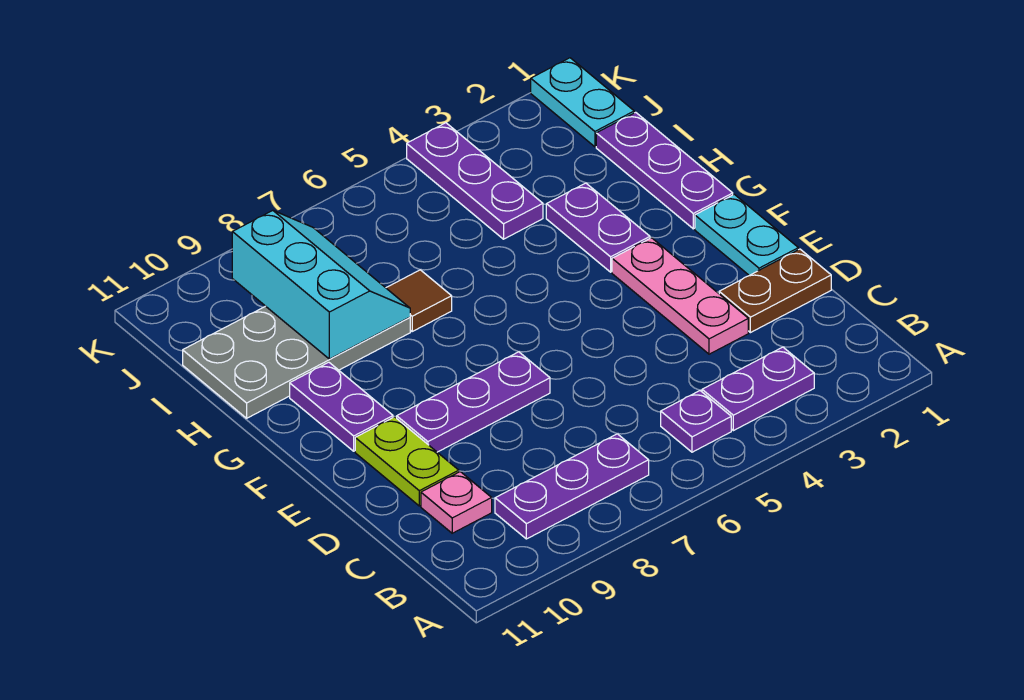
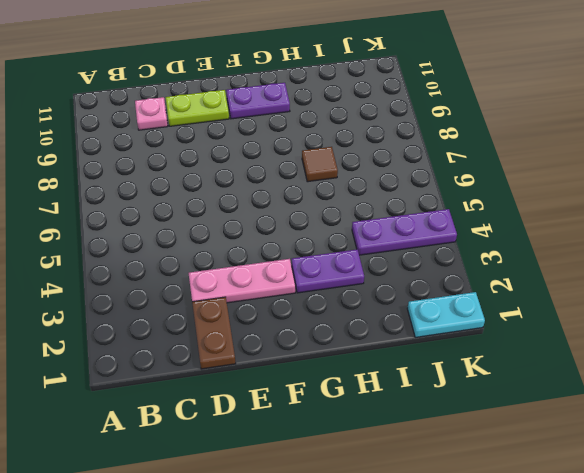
none -> purple plate B3:B4 level 1
none -> purple plate B5 level 1
none -> purple plate B7:B9 level 1

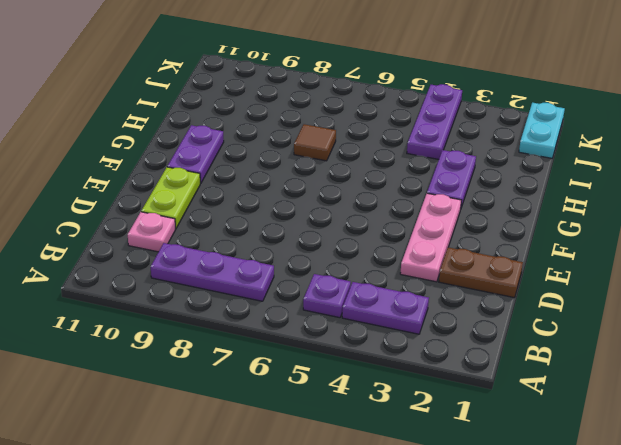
none -> cyan plate E1:F1 level 1
none -> purple plate E7:E9 level 1
none -> purple plate G1:I1 level 1

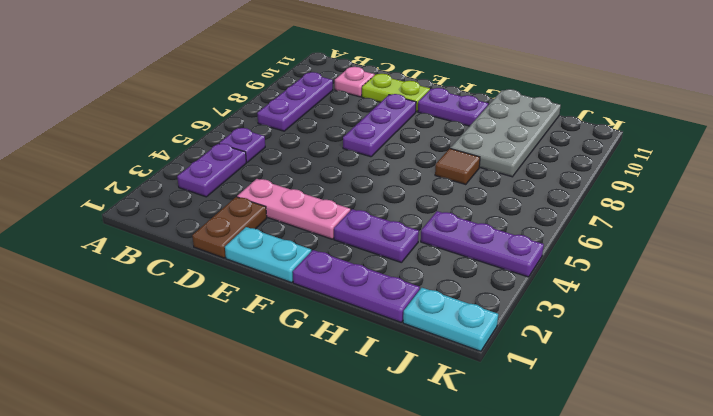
none -> cyan slope H8:J9 level 2 top 9

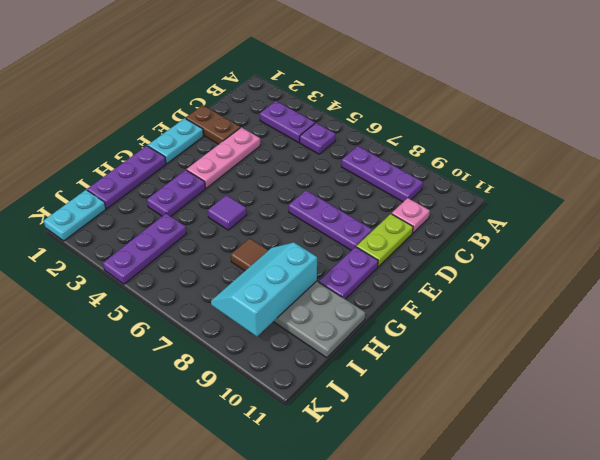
purple tile G5 level 1 -> none

